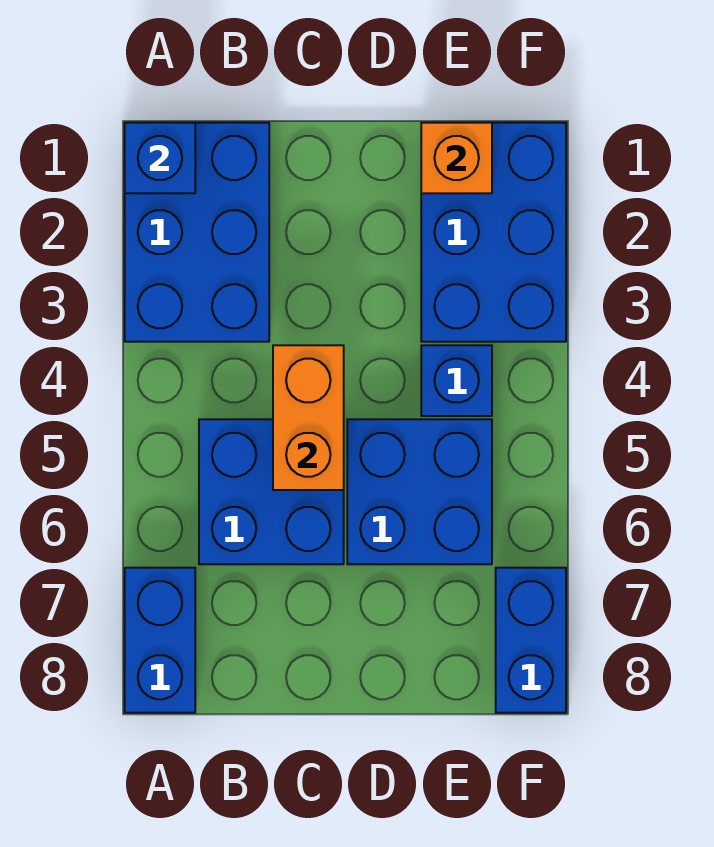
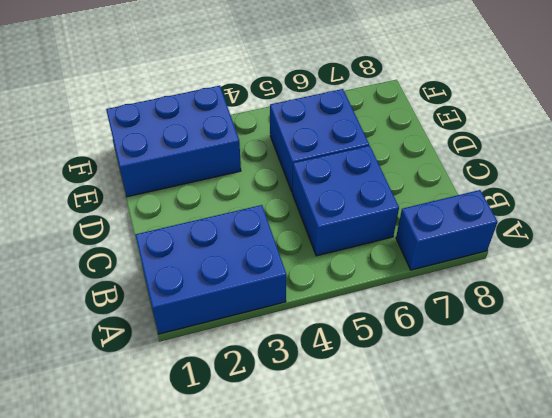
none -> blue brick E4 level 1
none -> blue brick F7:F8 level 1

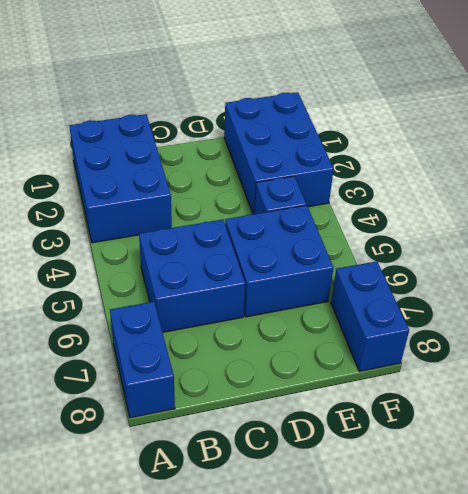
none -> blue brick A1 level 2
none -> orange brick C4:C5 level 2

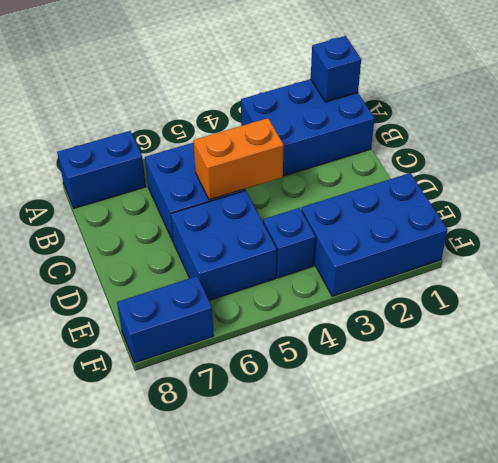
none -> orange brick E1 level 2

